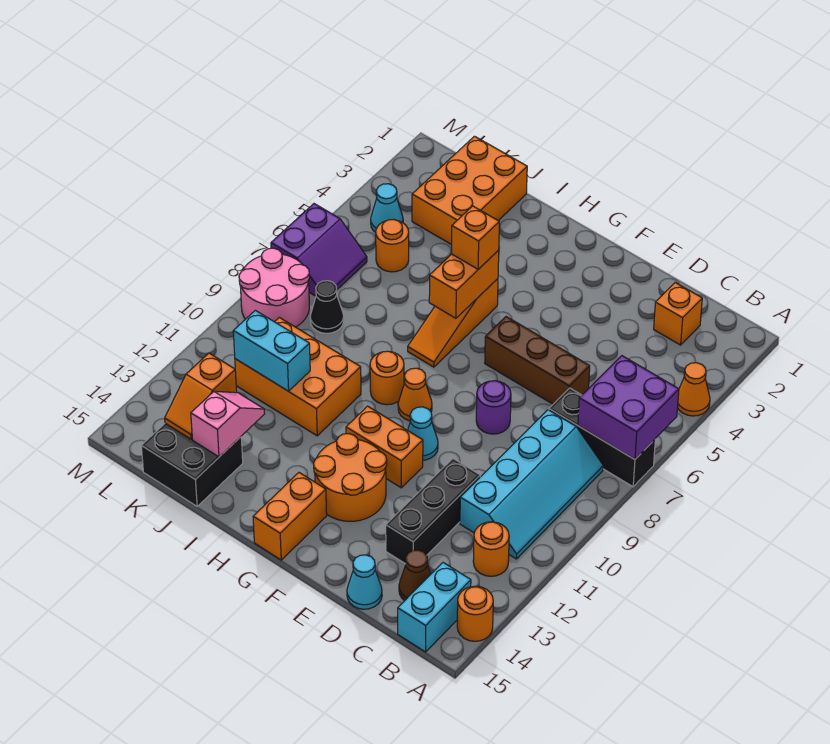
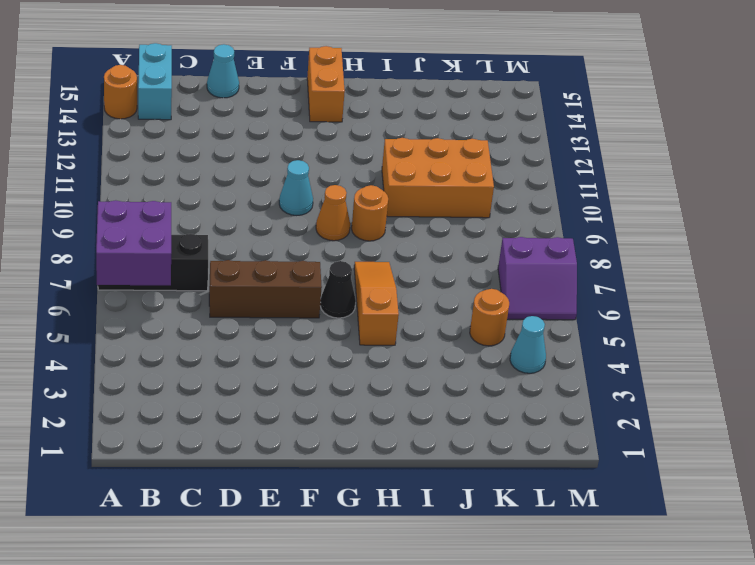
black cone G6 level 1 -> black cone K8 level 1
purple slope L6:M7 level 1 top 7 -> purple slope L6:M7 level 1 top M
none -> orange cone A4 level 1
none -> cyan slope B8:C11 level 1 top C
none -> orange round brick B12 level 1
none -> orange brick C2 level 1

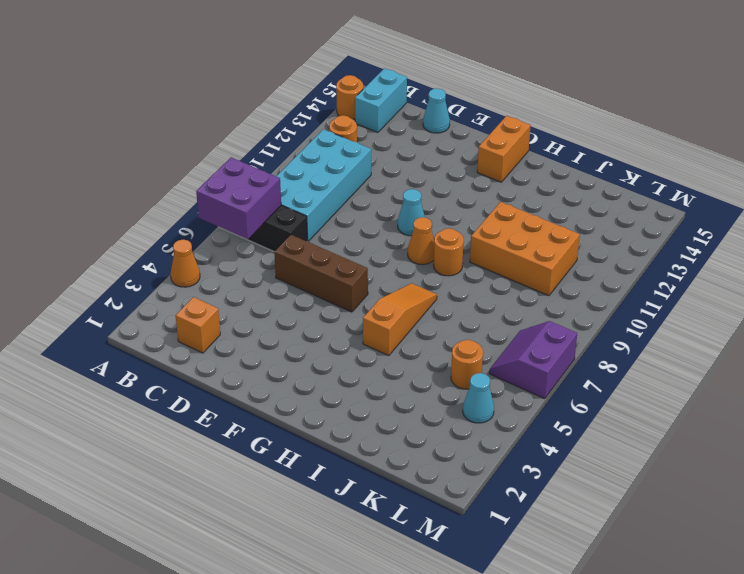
cyan brick B8:C11 level 1 -> cyan slope B8:C11 level 1 top C
none -> brown cone C14 level 1
none -> black brick D11:D13 level 1
none -> purple round brick E8 level 1
none -> orange brick F11:G11 level 1

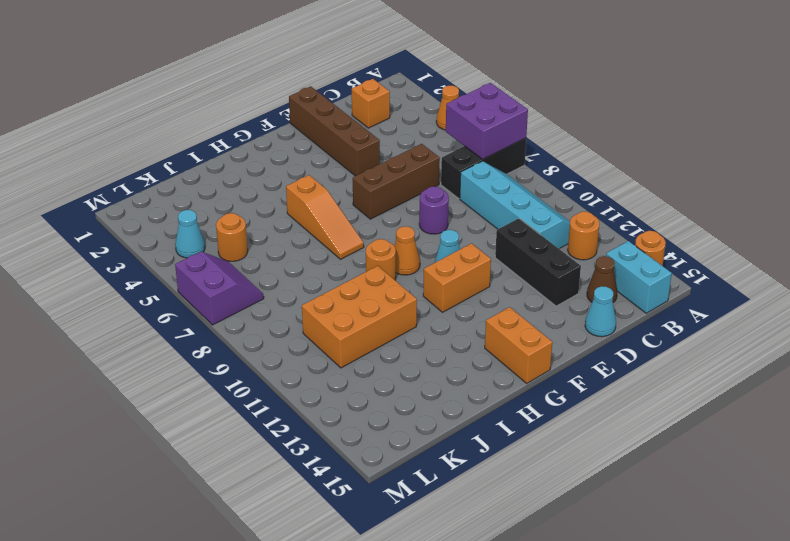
brown brick E1:E4 level 1 -> none
none -> orange round brick F12:G13 level 1
none -> orange brick J1:K3 level 1
none -> black brick J14:K15 level 1
none -> black cone K8 level 1

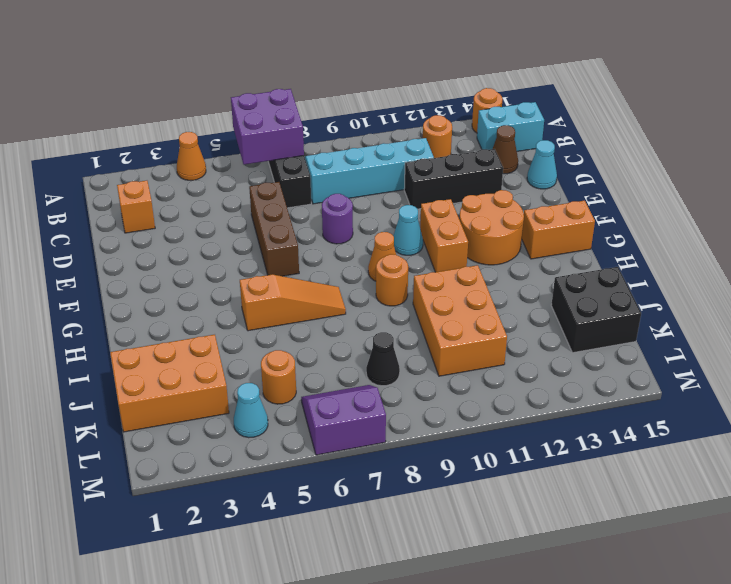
none -> pink round brick L8:M9 level 1
none -> orange brick H5:H6 level 2
none -> cyan brick J11:K11 level 2
none -> pink slope J13:J14 level 2 top 14

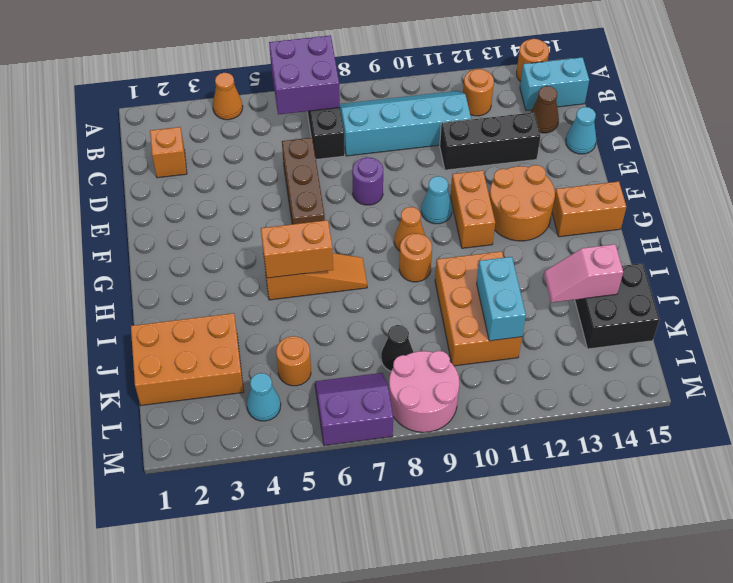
none -> orange slope K13:K14 level 2 top 13
none -> orange brick H5 level 3

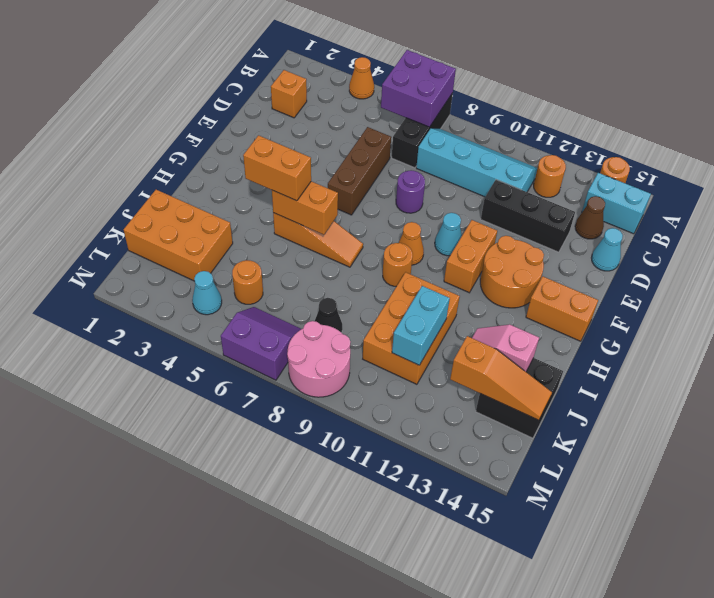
orange brick H4:H5 level 3 -> orange brick H5 level 3
orange slope K13:K15 level 2 top 13 -> orange slope K13:K14 level 2 top 13

